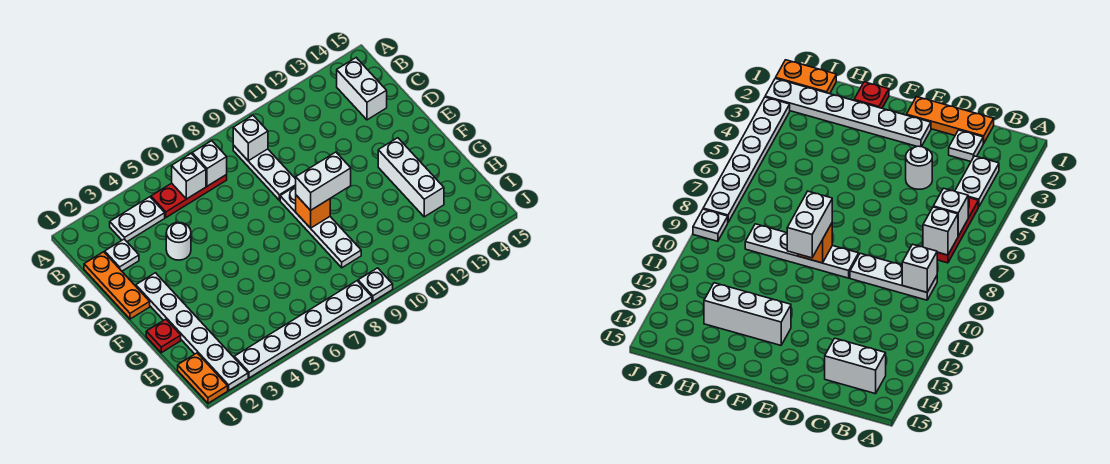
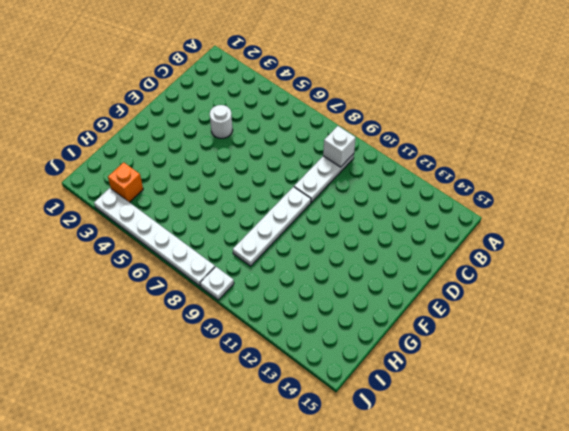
orange brick I3 level 1 -> orange brick F9 level 2
none -> white plate B3:B4 level 1
none -> red plate B5:B7 level 1
none -> white brick B14:C14 level 1

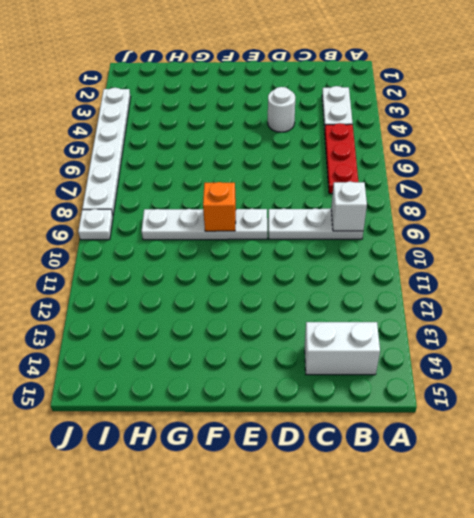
none -> orange plate C1:E1 level 1
none -> white plate C2 level 1
none -> white plate E2:J2 level 1

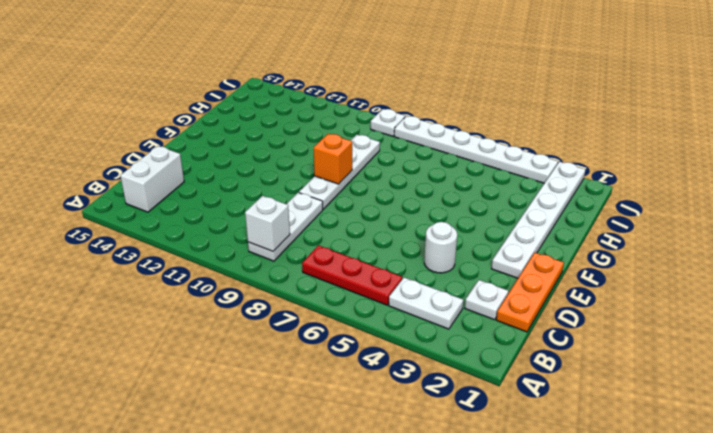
none -> white brick F13:H13 level 1
none -> red plate G1 level 1
none -> orange plate I1:J1 level 1

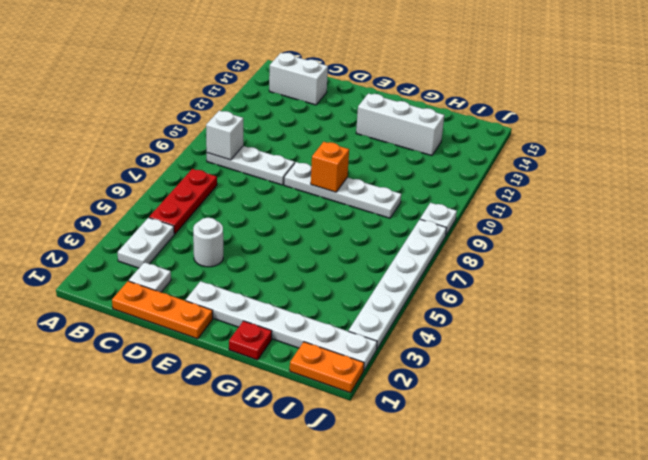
none -> white brick B6 level 2
none -> white brick B7 level 2
none -> white brick F9:F10 level 3

